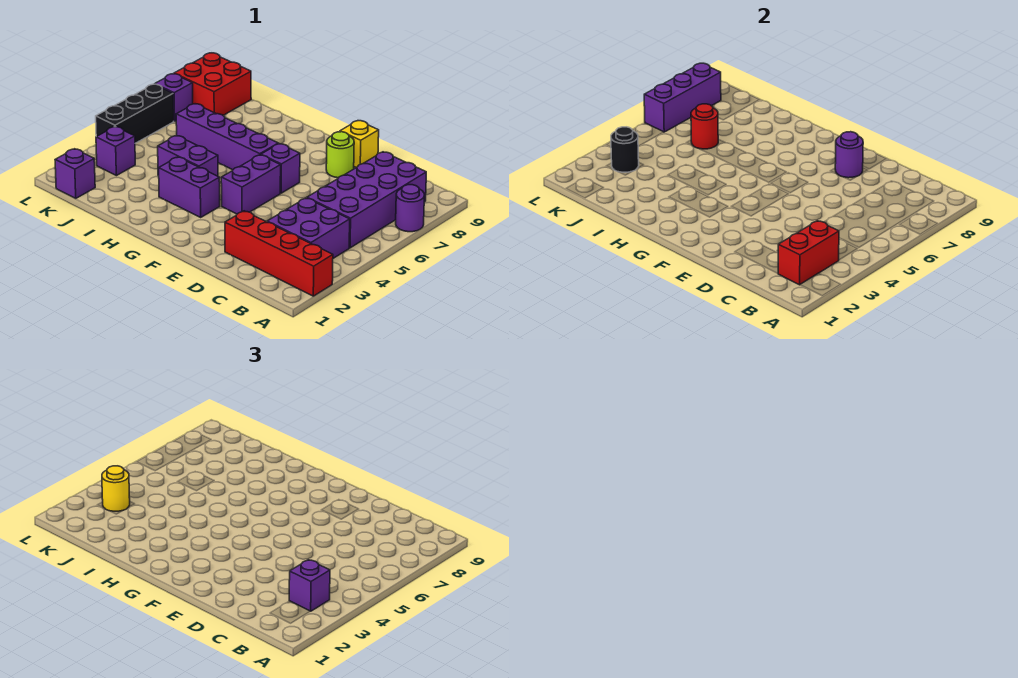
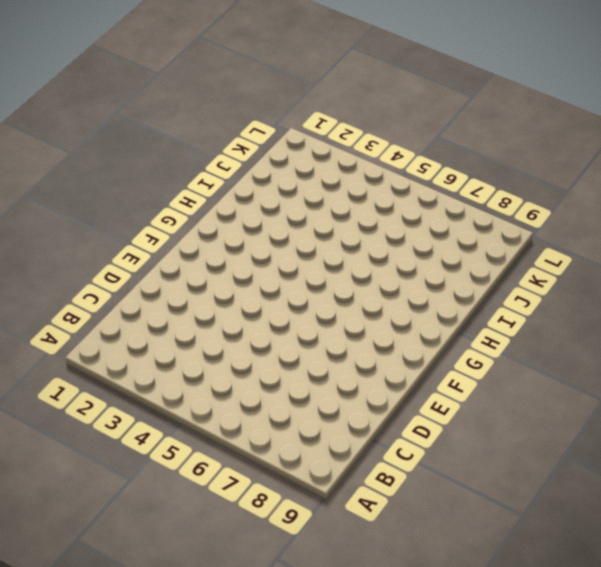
none -> red brick A2:D2 level 1
none -> purple round brick A7 level 1
none -> purple brick B3:C4 level 1

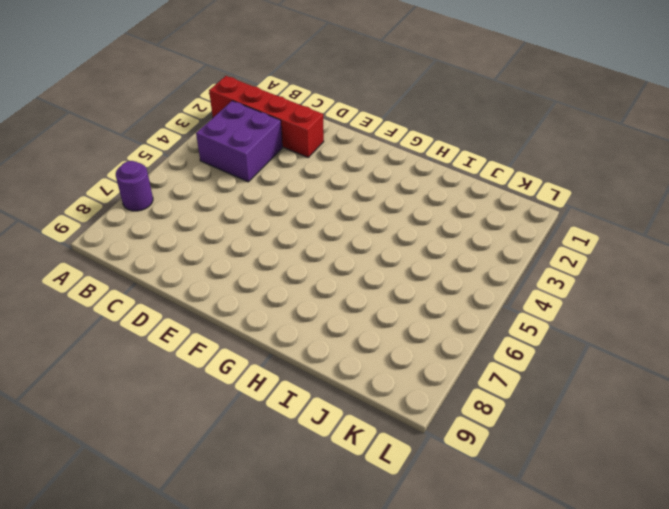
none -> purple brick B5:C8 level 1
none -> lime round brick E8 level 1
none -> yellow brick E9 level 1

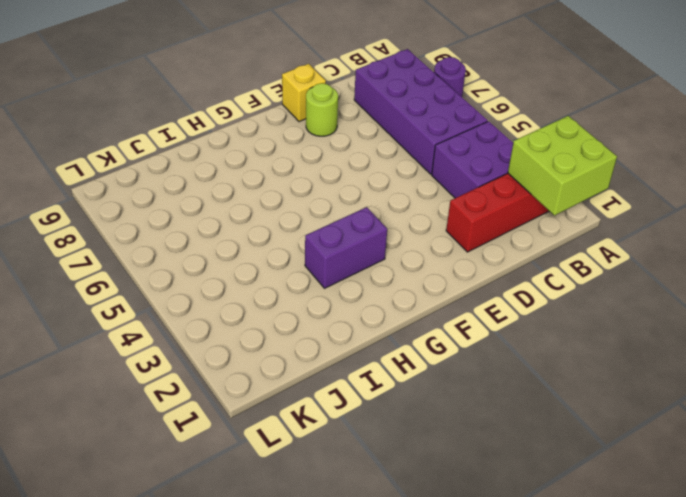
lime brick A1:B2 level 2 -> red brick B2:B3 level 2
none -> purple brick F4:F5 level 1
none -> purple brick F6 level 1
none -> purple brick G6:J6 level 1

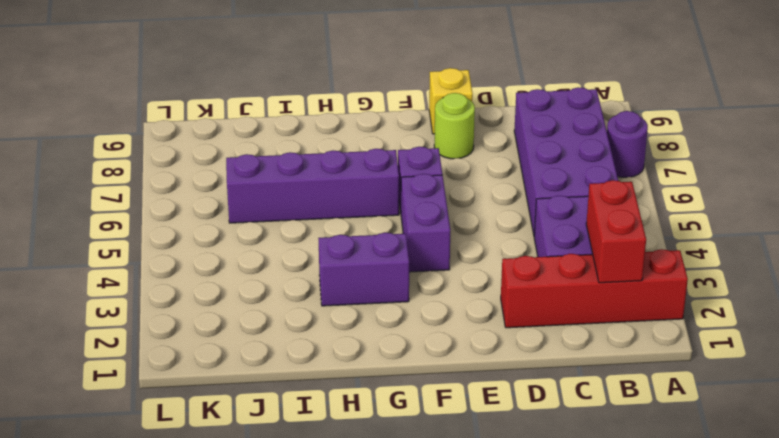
none -> purple brick H4:I4 level 1
none -> purple brick K1 level 1
none -> purple brick K3 level 1

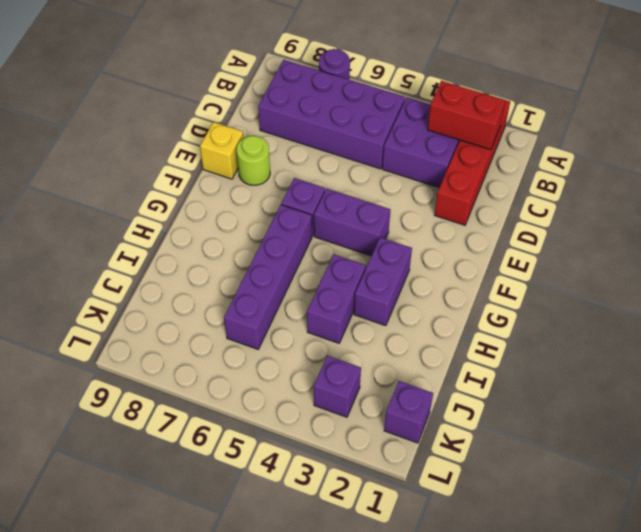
none -> red brick K8:L9 level 1
none -> black brick L4:L6 level 1
none -> purple brick L7 level 1

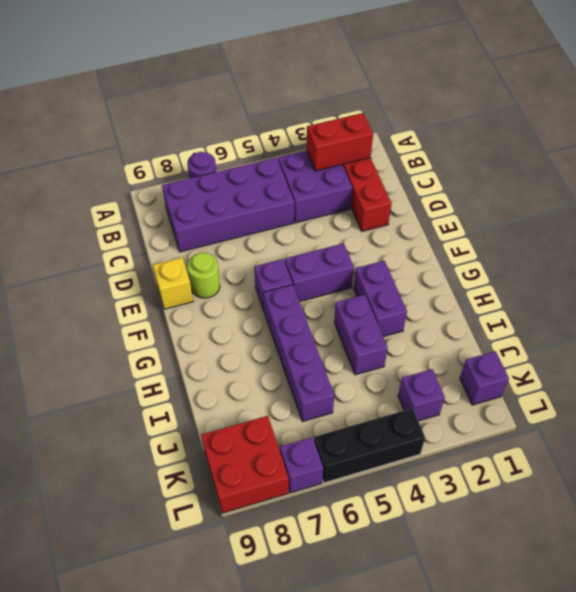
none -> purple round brick E8 level 2
none -> red round brick J6 level 2
none -> black round brick K3 level 2

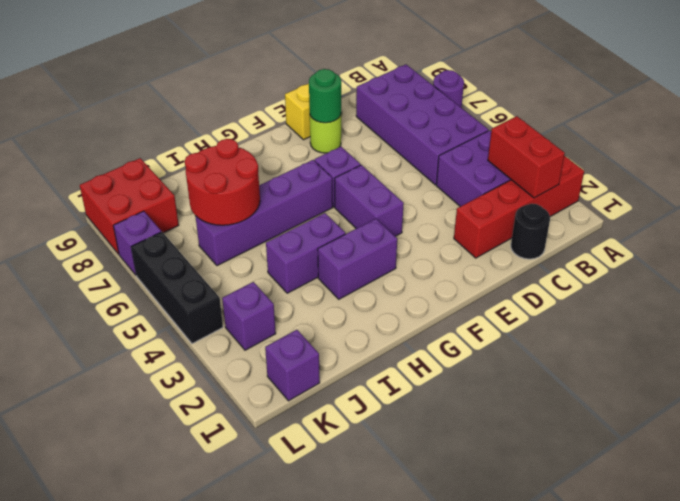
black round brick C1 level 1 -> black round brick K3 level 2
green round brick E8 level 2 -> purple round brick E8 level 2
red round brick I6:J7 level 2 -> red round brick J6 level 2
none -> purple brick L6:L8 level 2
none -> purple brick B3 level 3
none -> yellow round brick K3 level 3

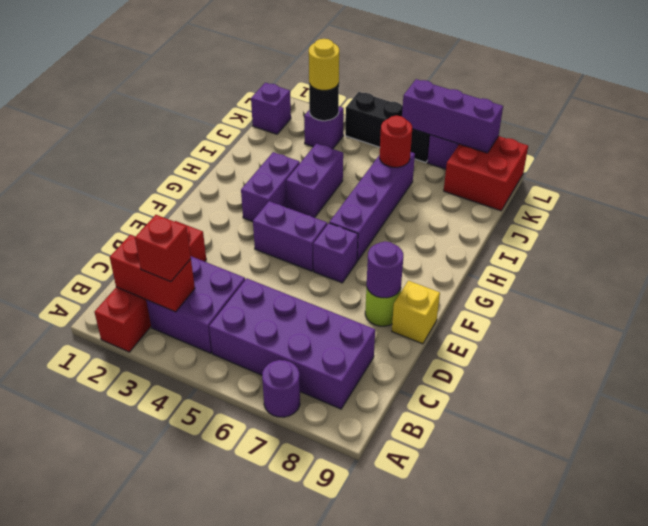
red brick B3 level 3 -> purple brick B3 level 3

